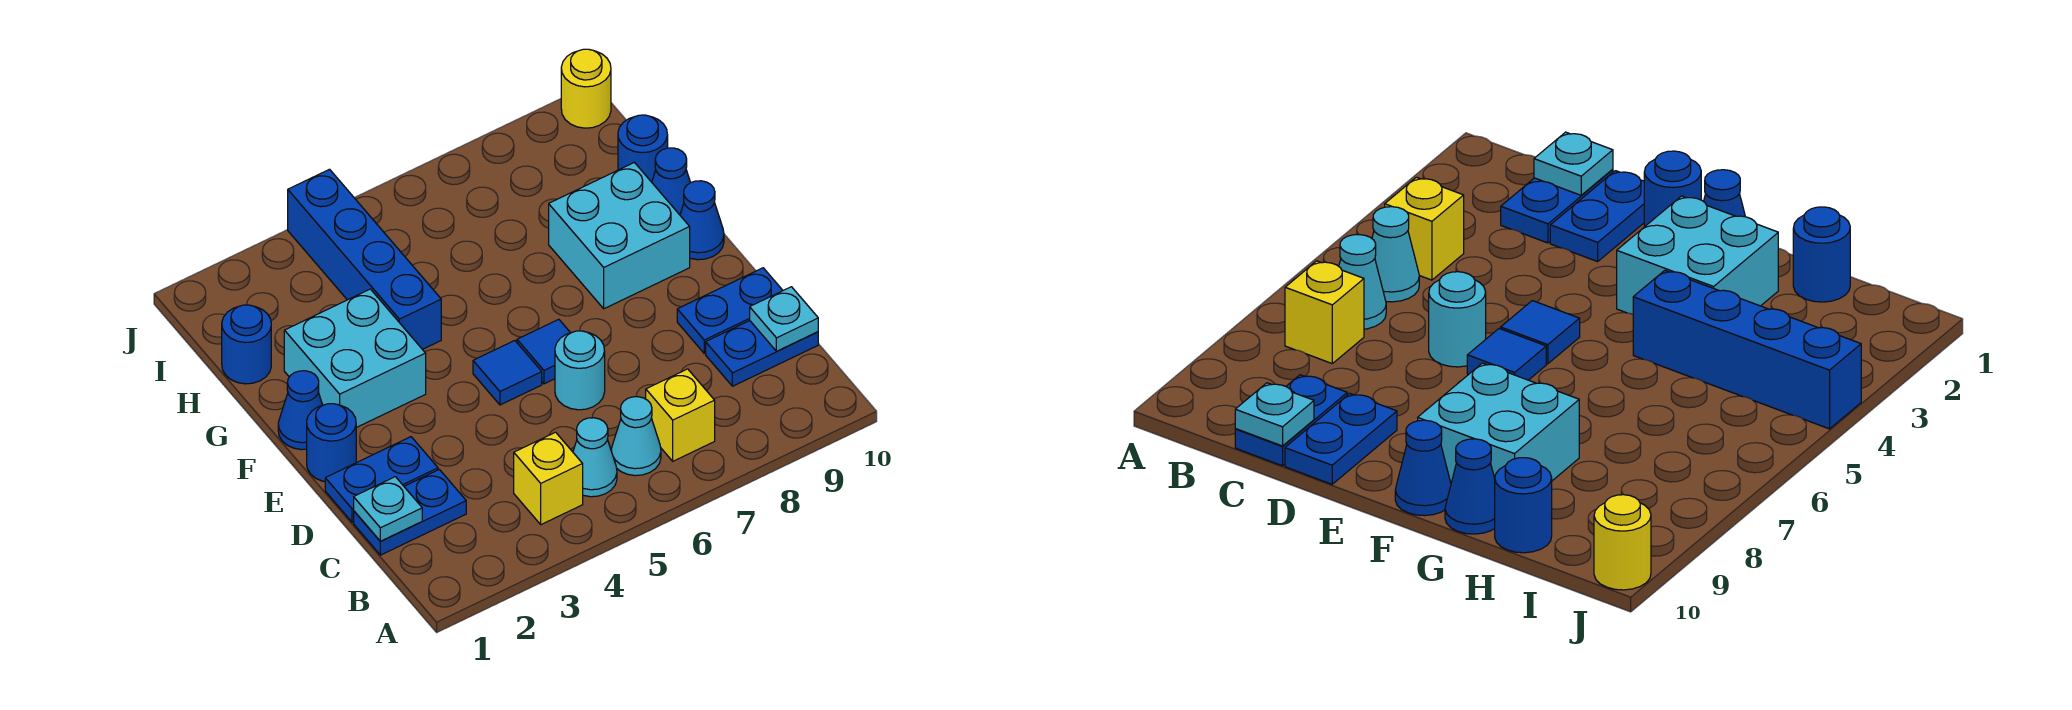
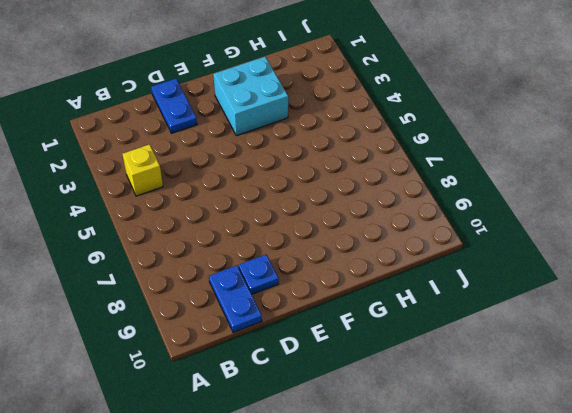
blue plate D9 level 1 -> blue plate D9:D10 level 1
none -> cyan cone B5 level 1
none -> cyan cone B6 level 1
none -> yellow brick B7 level 1

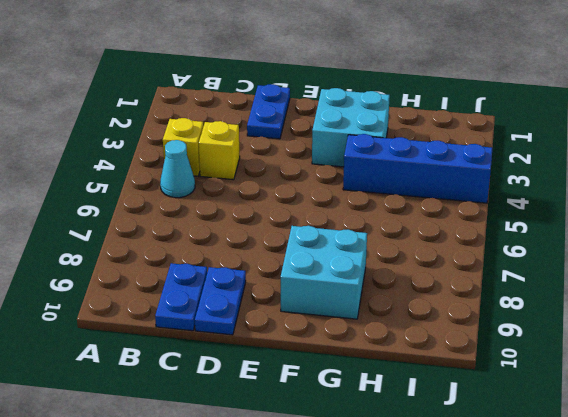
yellow brick C4 level 1 -> yellow brick B7 level 1
none -> cyan cone B6 level 1
none -> blue plate C1:C2 level 1
none -> cyan round brick D6 level 1

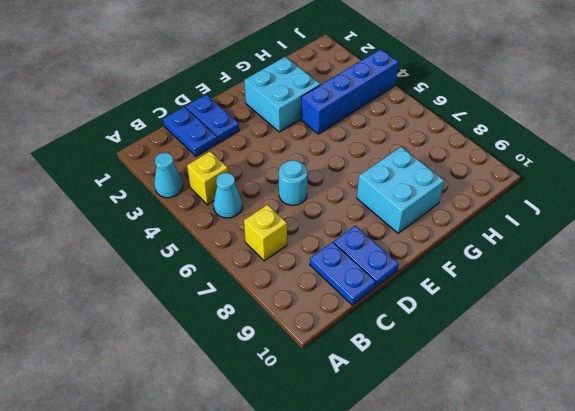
cyan cone A3 level 1 -> cyan cone B6 level 1
none -> blue round brick E1 level 1
none -> blue tile E5 level 1
none -> blue tile E6 level 1

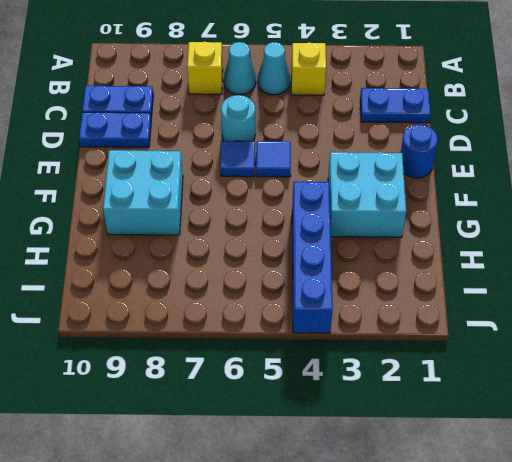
none -> blue plate D1:D2 level 1
none -> blue cone F1 level 1
none -> blue cone F10 level 1

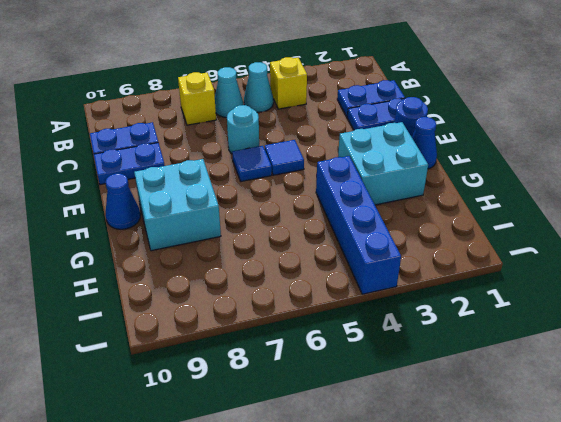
none -> blue cone G10 level 1
none -> blue round brick H1 level 1
none -> blue round brick H10 level 1

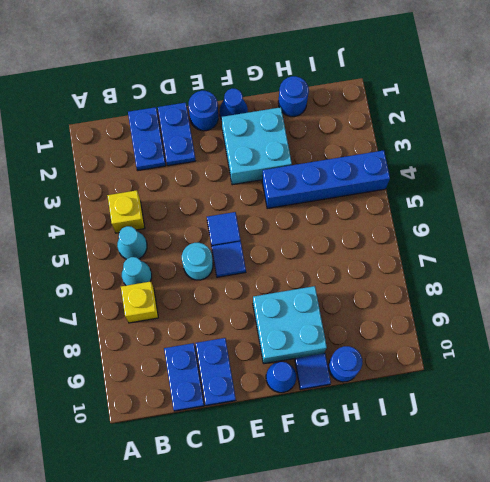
blue tile G10 level 1 -> blue cone G10 level 1
none -> yellow round brick J10 level 1
none -> cyan plate C1 level 2
none -> cyan plate C10 level 2

